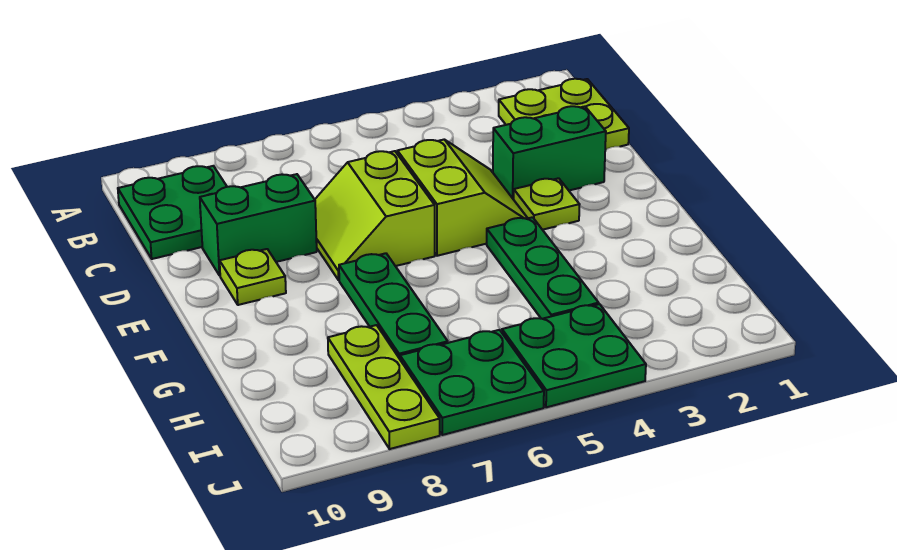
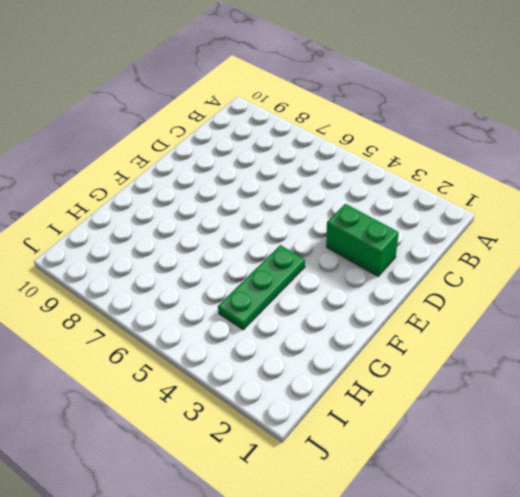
none -> lime plate B1:C2 level 1
none -> green plate B9:C10 level 1
none -> lime slope D4:E5 level 1 top 5

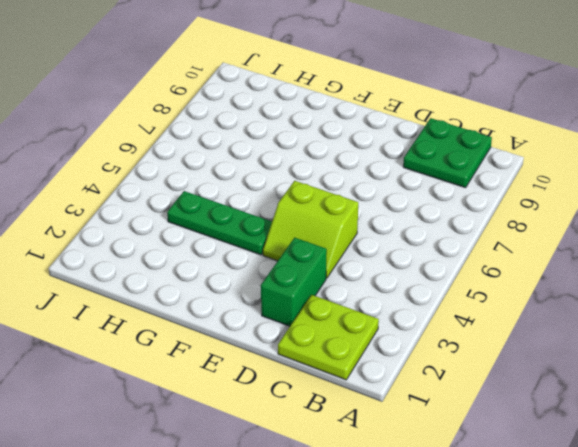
none -> lime slope D6:E7 level 1 top 6
none -> green brick D8:D9 level 1
none -> lime plate E3 level 1

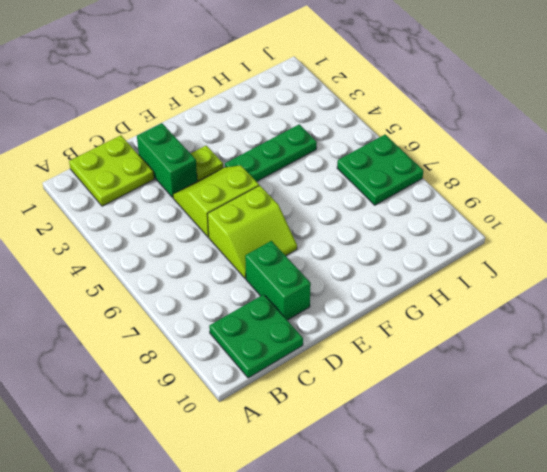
none -> lime plate E9 level 1
none -> green plate F7:H7 level 1
none -> lime plate H8:J8 level 1

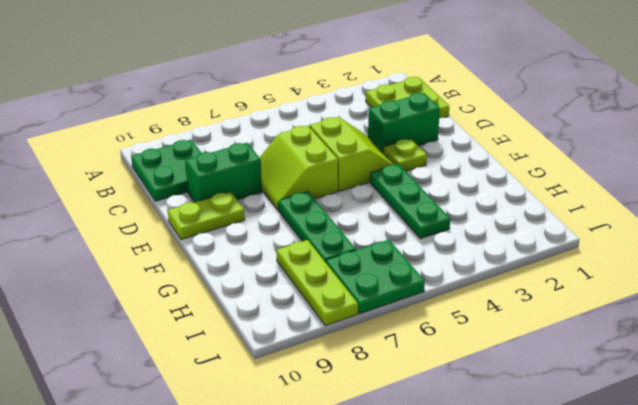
lime plate E9:E10 level 1 -> lime plate E9 level 1
none -> green plate I4:J5 level 1

